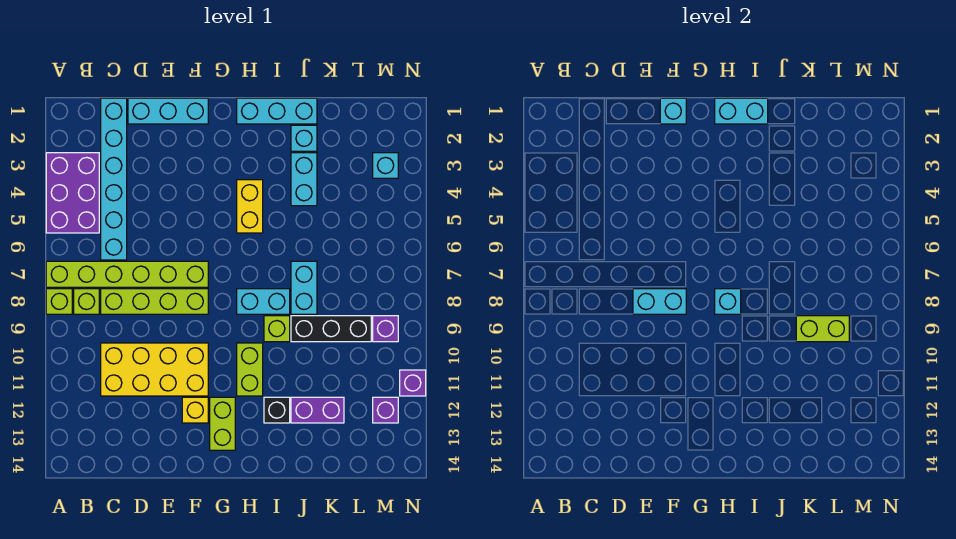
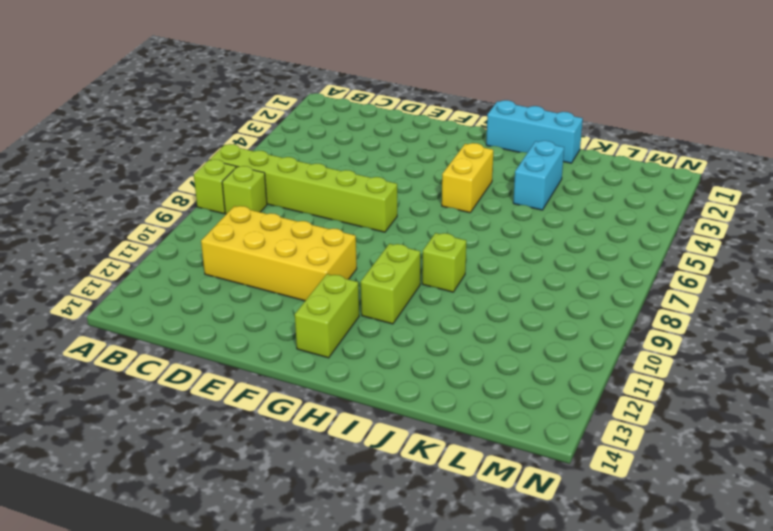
none -> purple brick A3:B5 level 1
none -> cyan brick C1:C6 level 1
none -> lime brick C8:F8 level 1
none -> cyan brick D1:F1 level 1

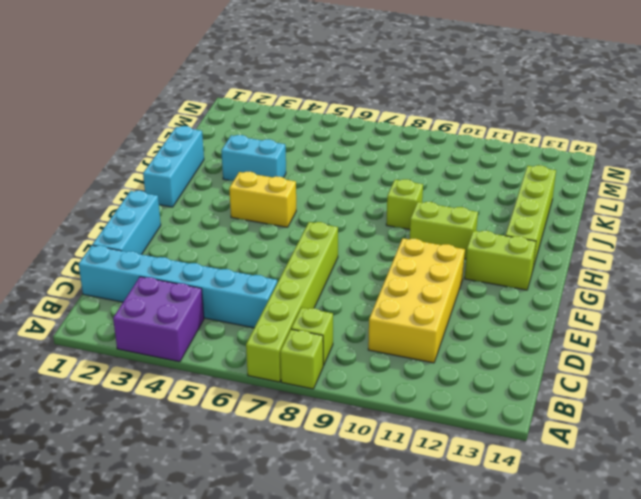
purple brick A3:B4 level 1 -> purple brick A3:B5 level 1
lime brick H13:K13 level 1 -> lime brick C8:F8 level 1
none -> yellow brick F12 level 1
none -> cyan brick H8:I8 level 1
none -> black brick I12 level 1
none -> cyan brick J2 level 1

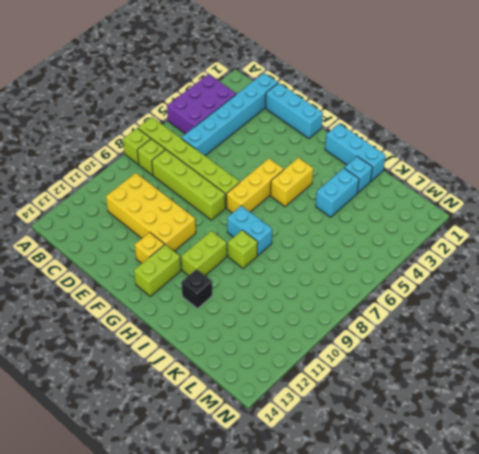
yellow brick G5:G7 level 1 -> none
none -> cyan brick J7:J8 level 1
none -> black brick J9:L9 level 1
none -> purple brick J12:K12 level 1
none -> cyan brick M3 level 1

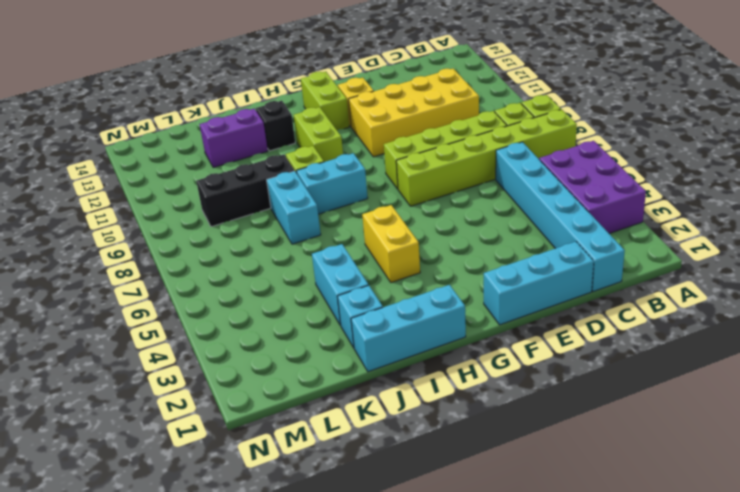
none -> cyan brick M3 level 1
none -> purple brick M9 level 1
none -> purple brick M12 level 1
none -> purple brick N11 level 1

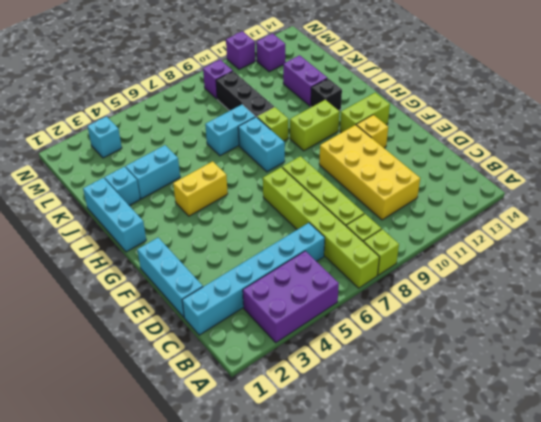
none -> cyan brick E8:F8 level 2
none -> cyan brick F1 level 2
none -> cyan brick H1:I1 level 2
none -> cyan brick H8 level 2

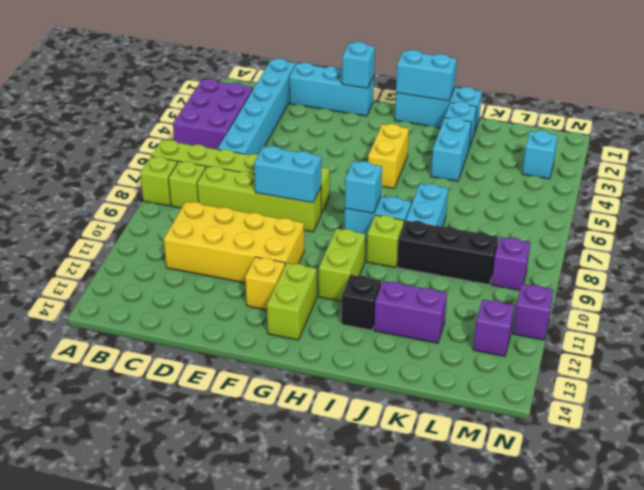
none -> lime brick K9:L9 level 2

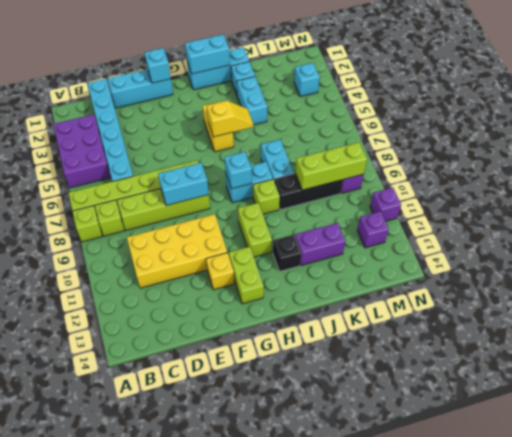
yellow slope H5:I5 level 2 top H -> none
lime brick K9:M9 level 2 -> lime brick K9:L9 level 2

